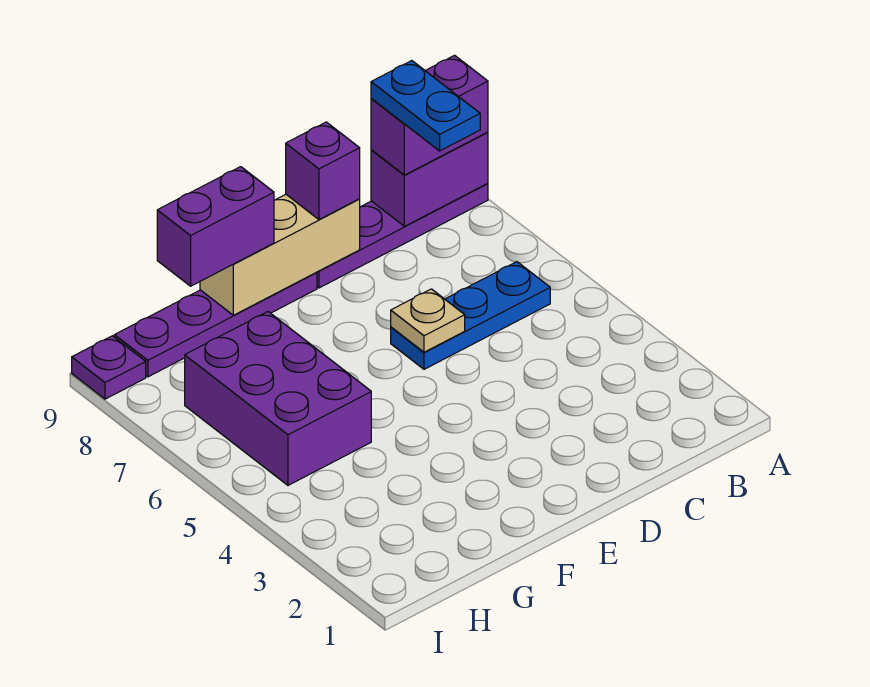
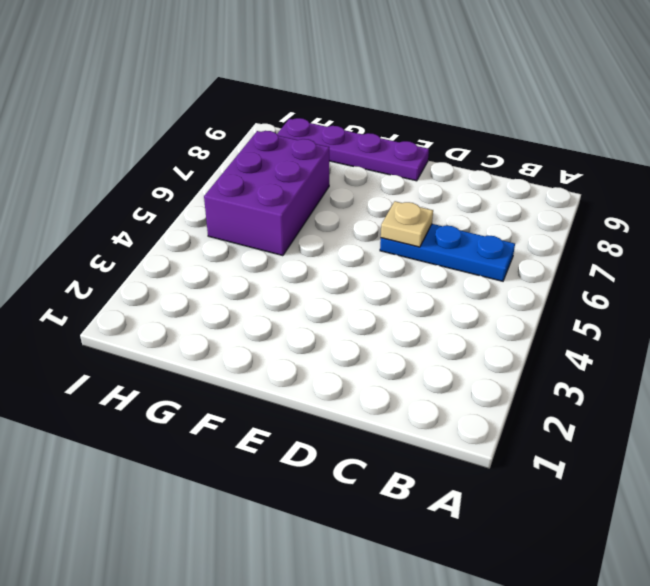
none -> purple plate A9:D9 level 1
none -> purple plate I9 level 1
none -> purple brick A9:B9 level 2

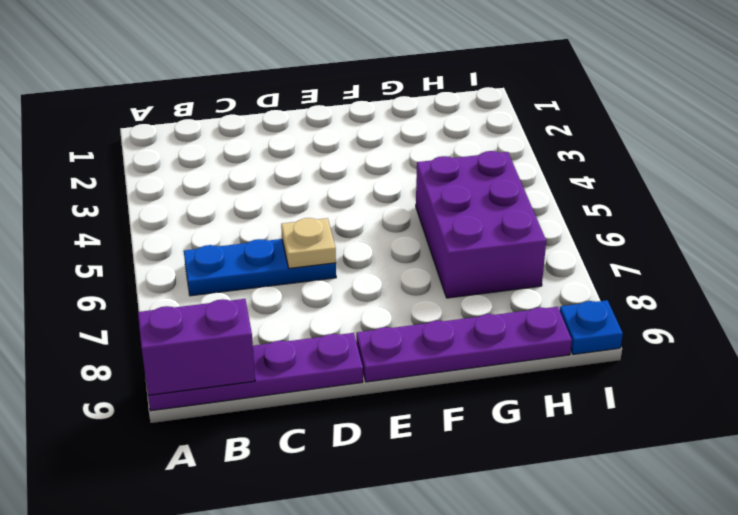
blue plate I9 level 1 -> purple plate I9 level 1
none -> tan brick D9:F9 level 2
none -> purple brick A9:B9 level 3
none -> purple brick D9 level 3

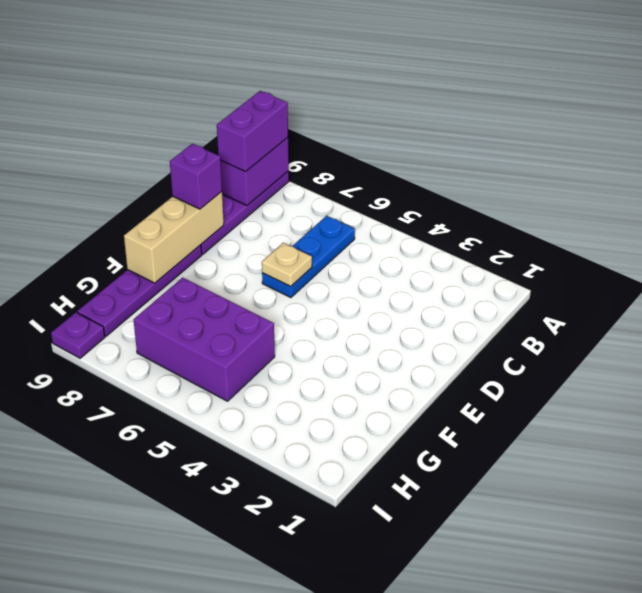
none -> purple brick F9:G9 level 3
none -> blue plate B8:B9 level 4

